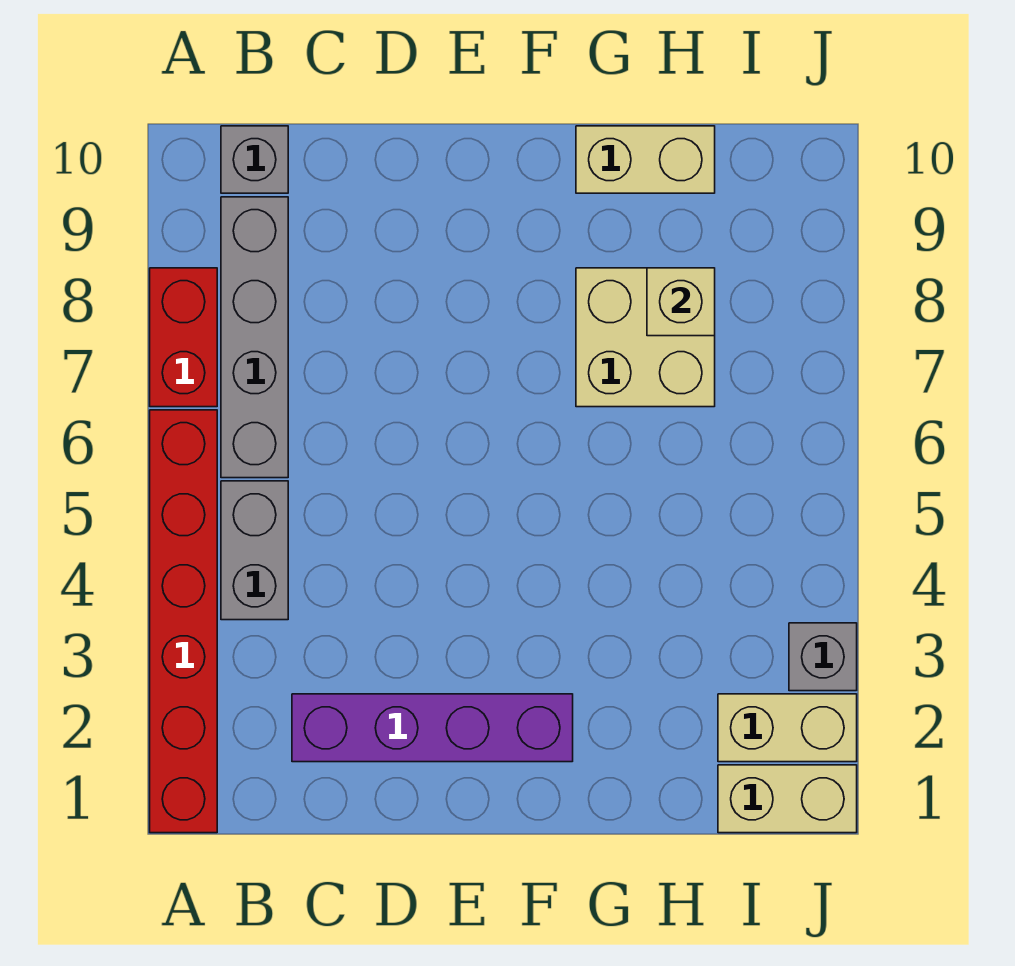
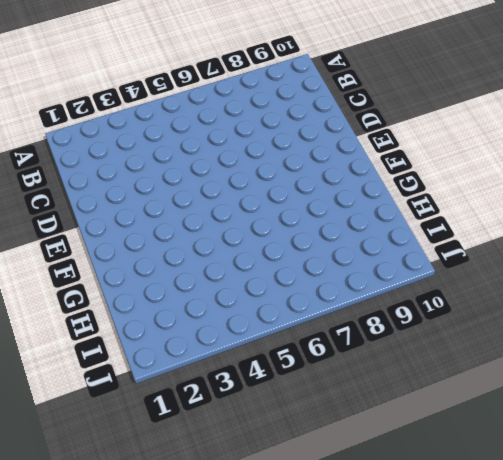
none -> red brick A1:A6 level 1
none -> red brick A7:A8 level 1
none -> grey brick B4:B5 level 1

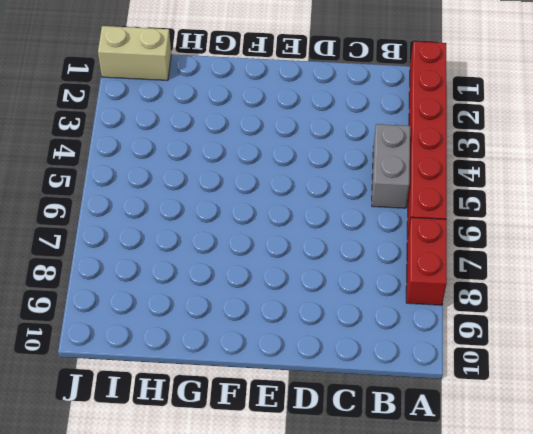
none -> grey brick B6:B9 level 1
none -> grey brick B10 level 1
none -> purple brick C2:F2 level 1

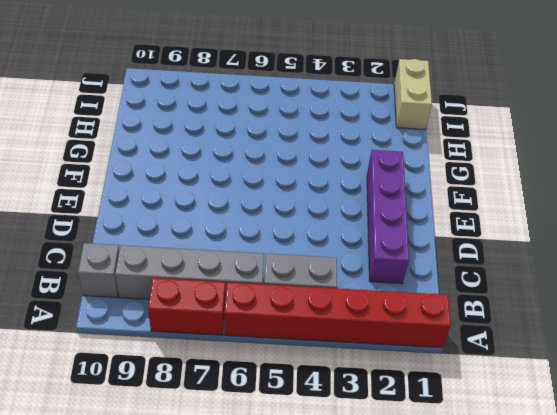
none -> tan brick G7:H8 level 1
none -> tan brick G10:H10 level 1
none -> tan brick I2:J2 level 1

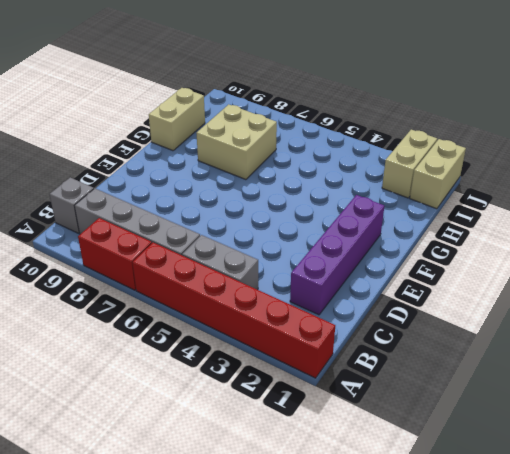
none -> grey brick J3 level 1
none -> tan brick H8 level 2

